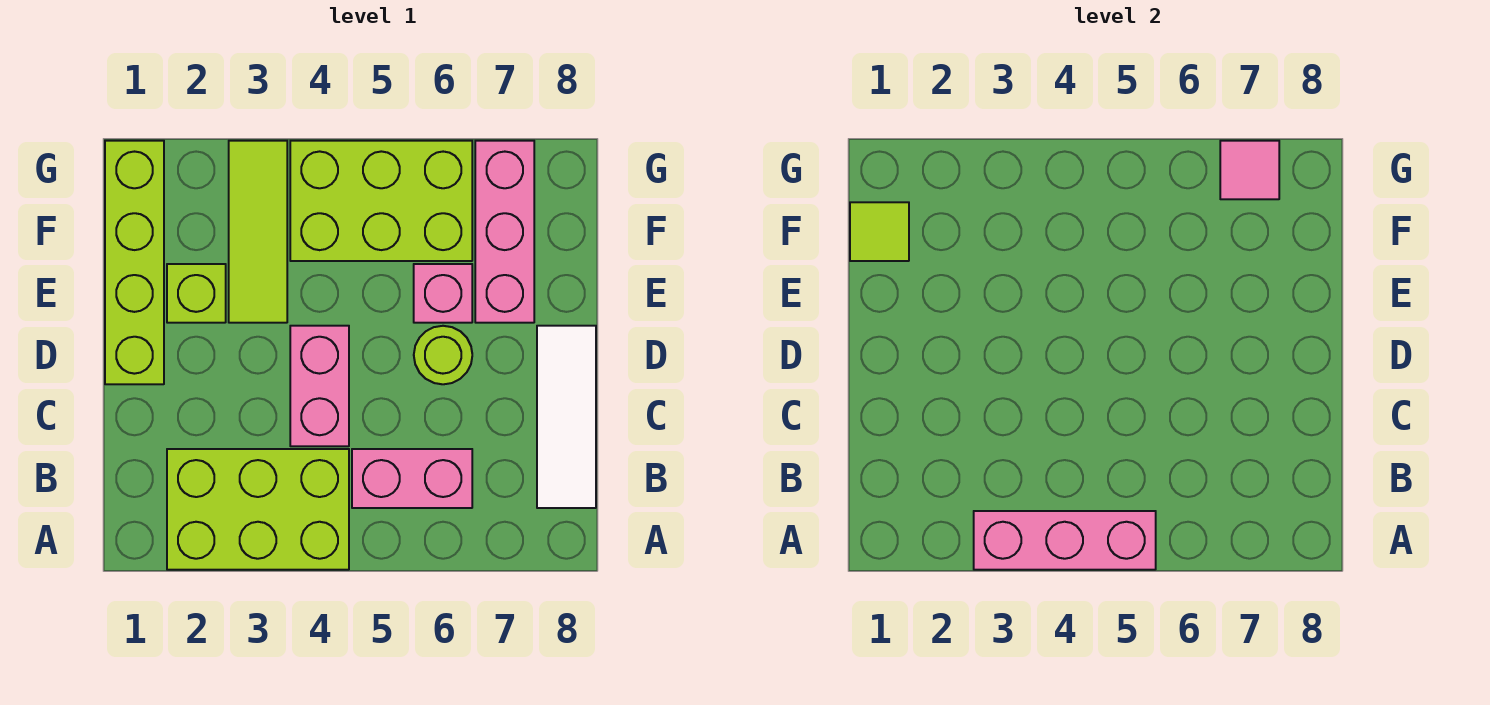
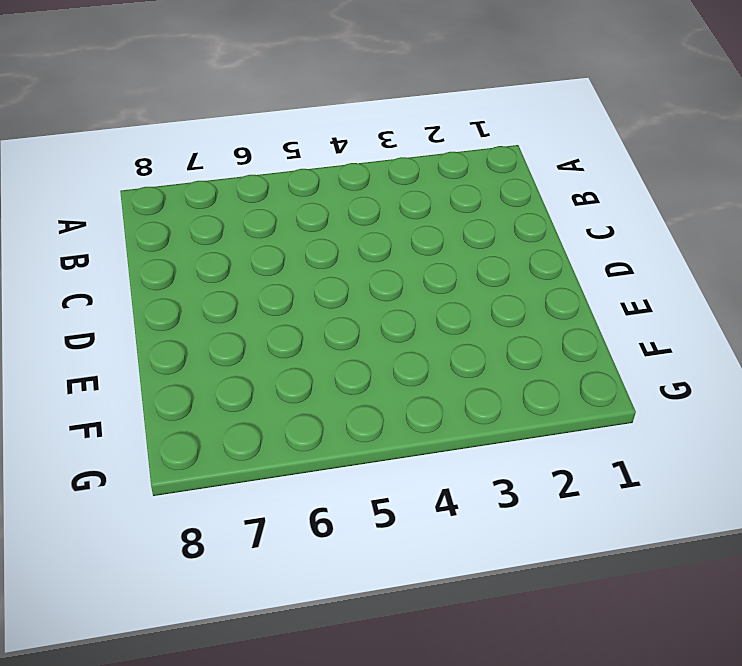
none -> lime brick A2:B4 level 1
none -> pink brick B5:B6 level 1
none -> white tile B8:D8 level 1

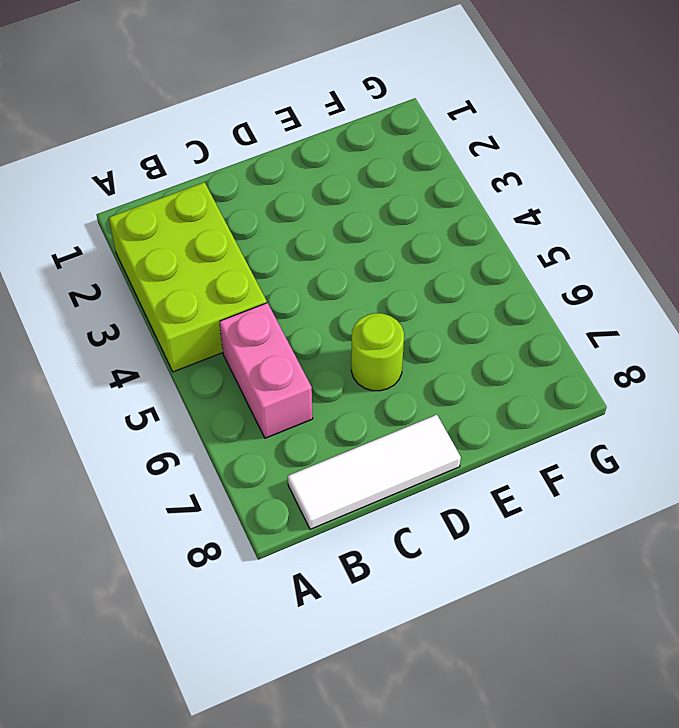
none -> pink brick C4:D4 level 1
none -> lime brick D1:G1 level 1
none -> lime brick E2 level 1

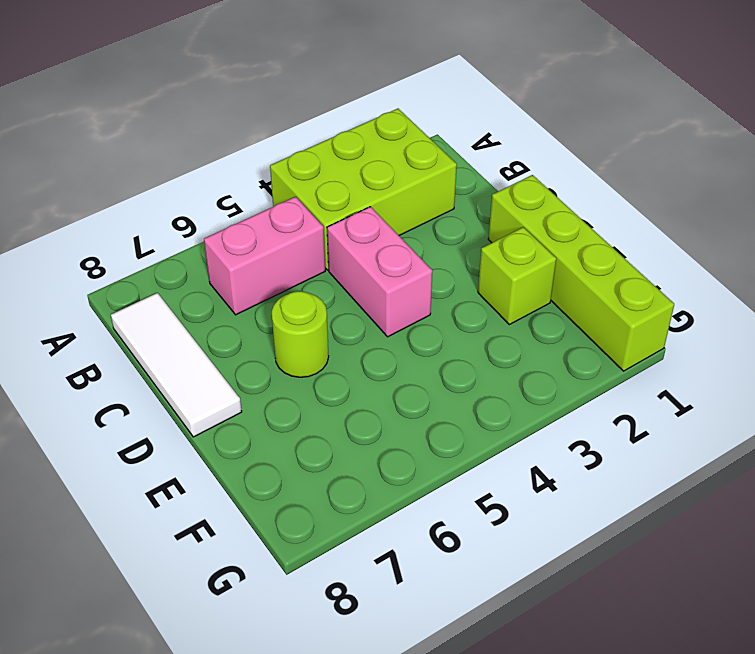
none -> lime tile E3:G3 level 1
none -> pink brick E6 level 1
none -> pink brick E7:G7 level 1

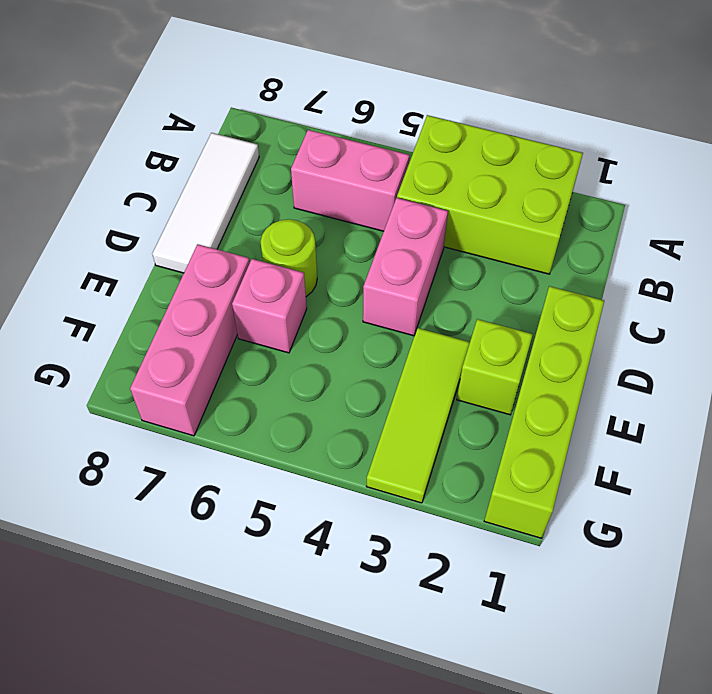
none -> lime brick F4:G6 level 1
none -> pink brick A3:A5 level 2
none -> lime tile F1 level 2

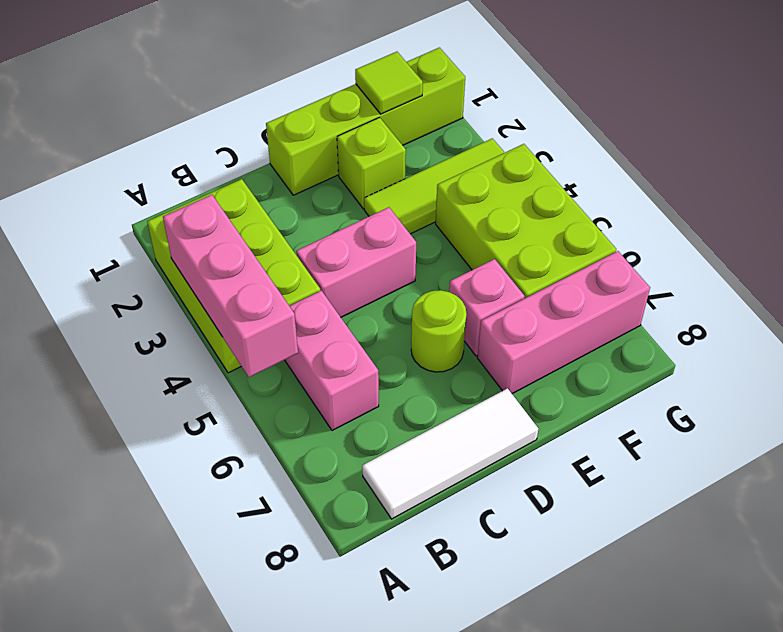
none -> pink tile G7 level 2

